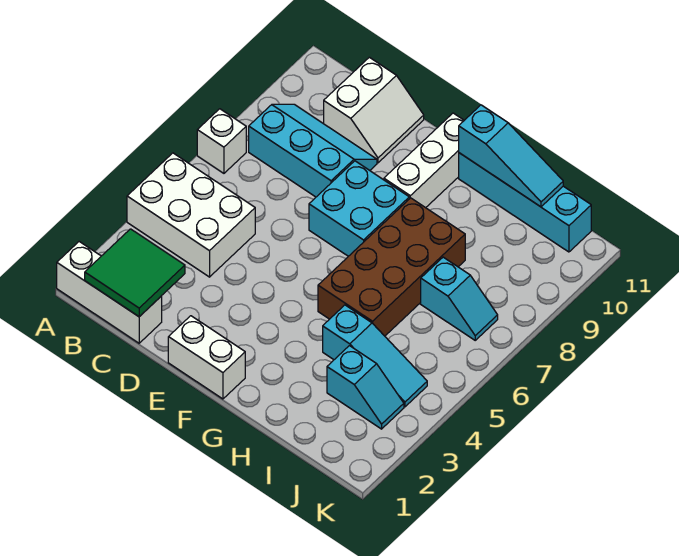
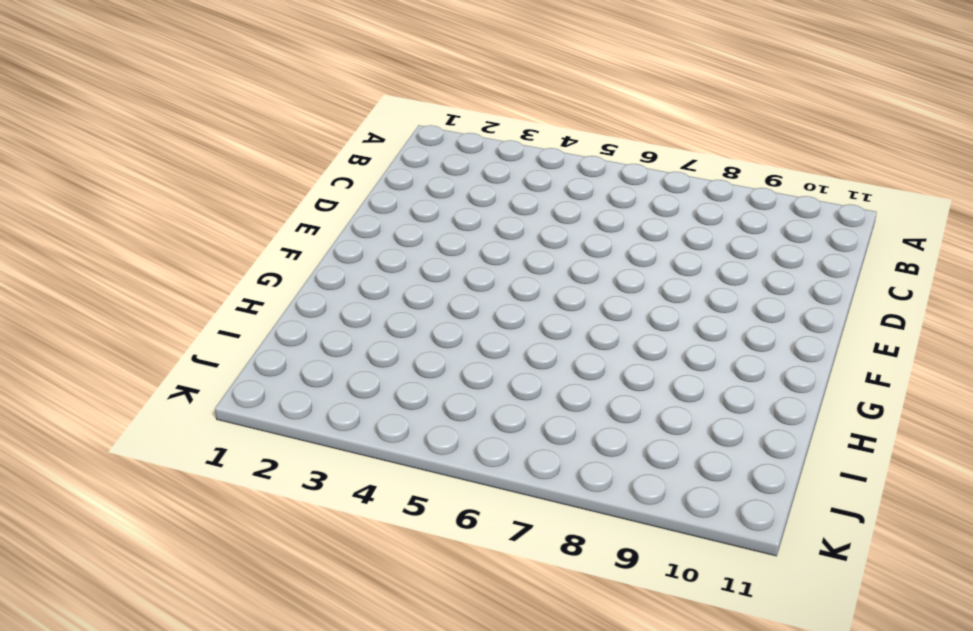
none -> white brick A1:C1 level 1
none -> white brick A4:C5 level 1
none -> white brick A7 level 1

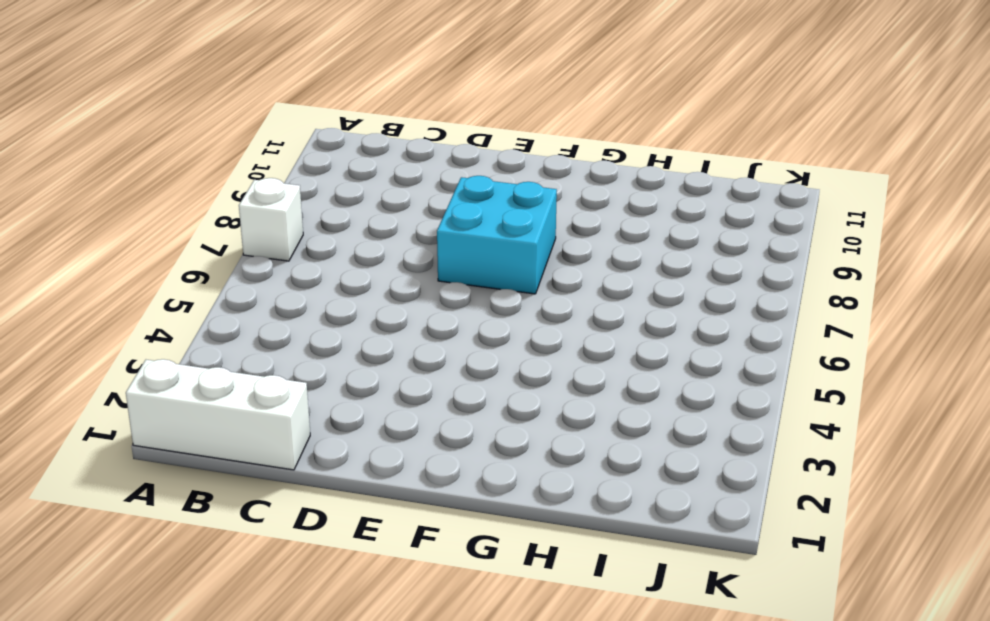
none -> white brick A4:C5 level 1
none -> cyan slope B8:D9 level 1 top 8
none -> white slope C10:D11 level 1 top C

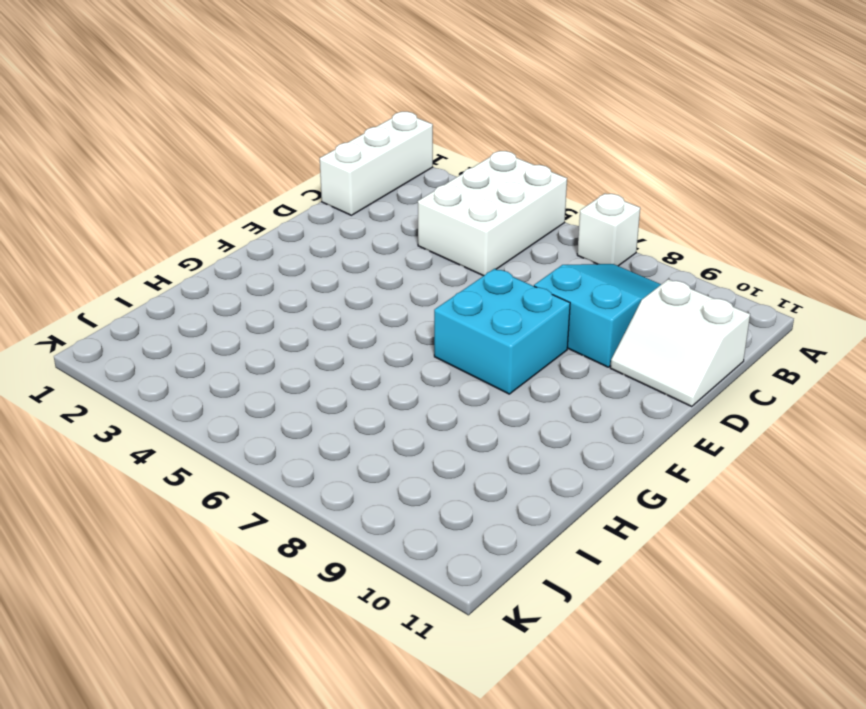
cyan slope B8:D9 level 1 top D -> cyan slope B8:D9 level 1 top 8
none -> white brick E1:F1 level 1
none -> white brick F9:F11 level 1
none -> brown brick G5:H8 level 1

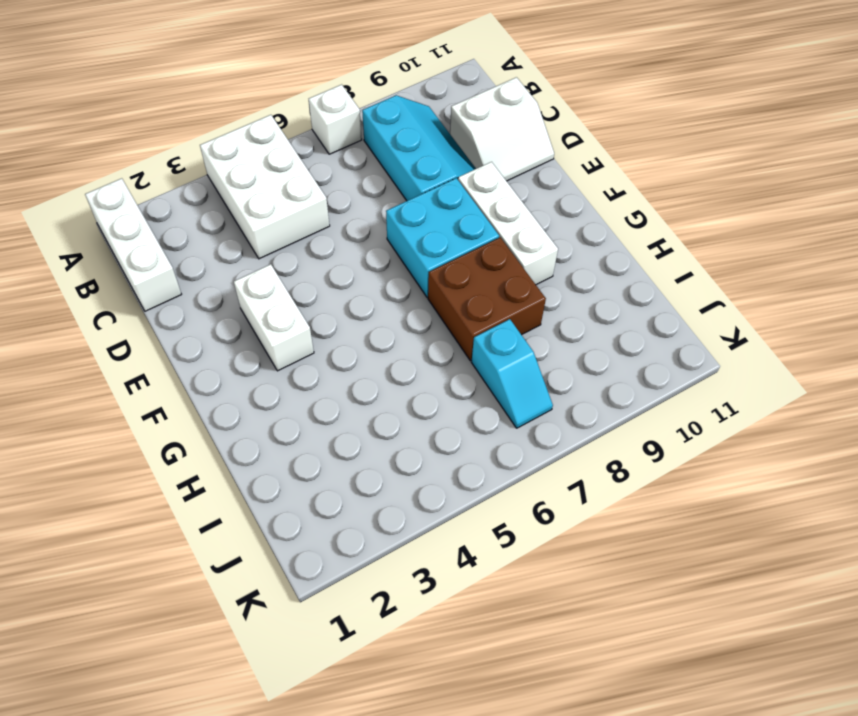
white brick E3:F3 level 1 -> white brick E1:F1 level 1
white brick E9:G9 level 1 -> white brick F9:F11 level 1
brown brick G7:H8 level 1 -> brown brick G5:H8 level 1
none -> cyan brick G11:J11 level 1
none -> cyan slope H4:J4 level 1 top H
none -> cyan slope I3:J3 level 1 top I

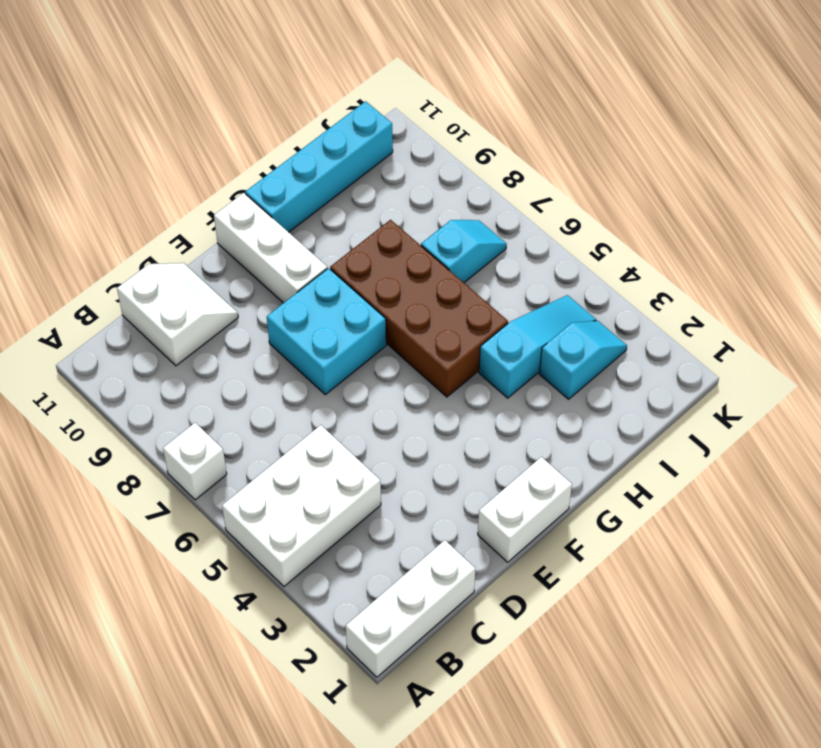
none -> cyan slope B8:D9 level 1 top 8
none -> green tile B1:C2 level 2
none -> cyan slope G11:I11 level 2 top G

